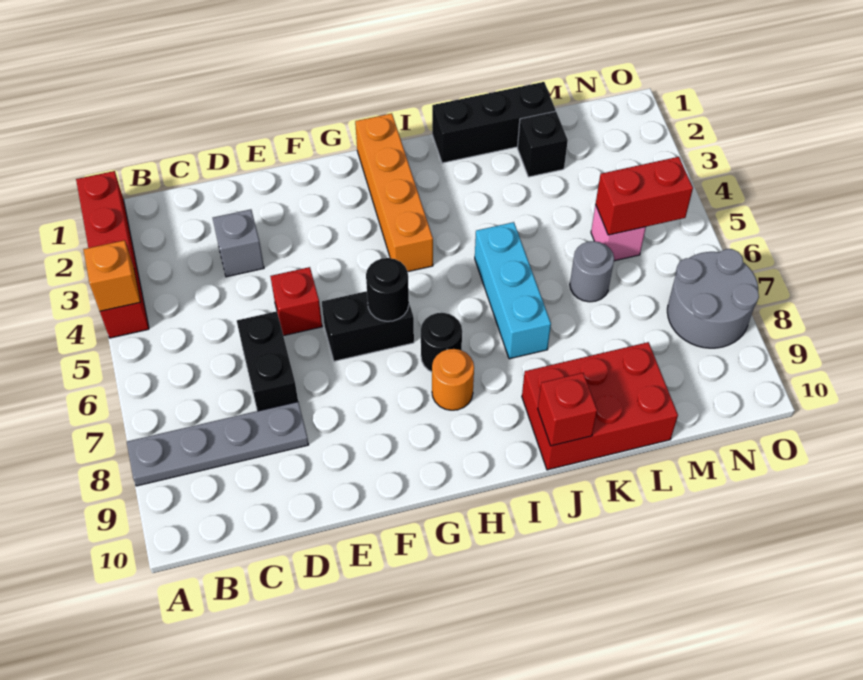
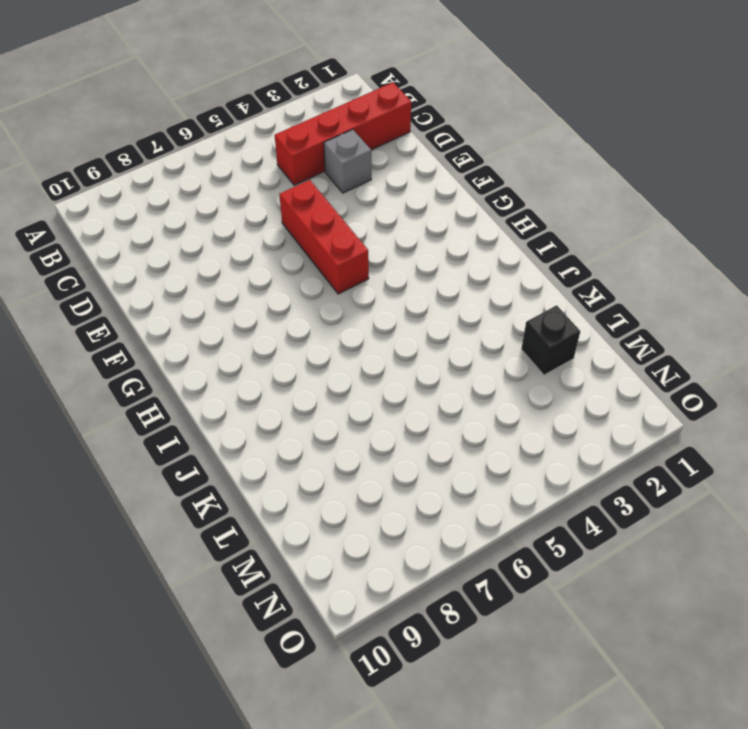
red brick C1:C4 level 1 -> red brick A1:A4 level 1
red brick E5:G5 level 1 -> red brick E5 level 1
none -> grey plate A8:D8 level 1
none -> black brick D6:D7 level 1
none -> black brick F6:G6 level 1

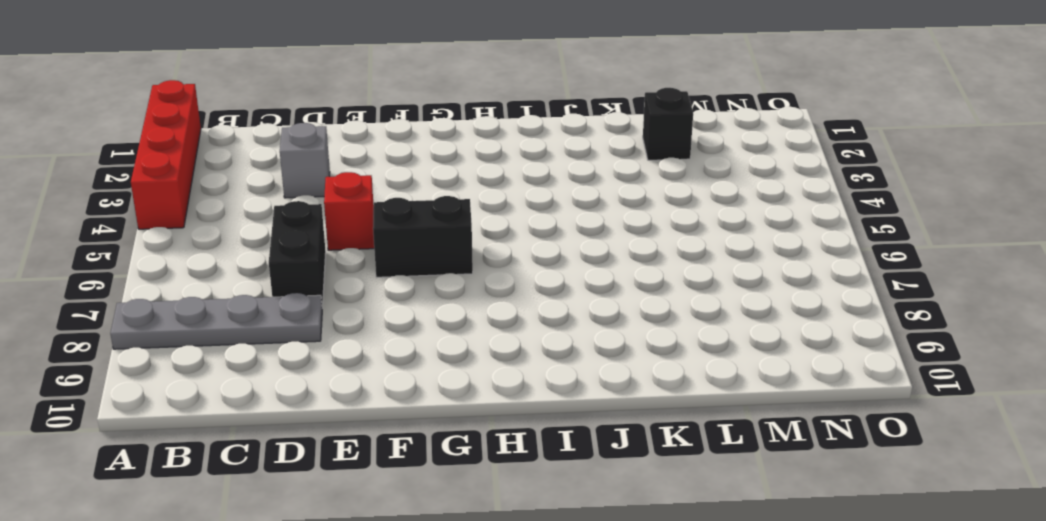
none -> orange brick H1:H4 level 1
none -> black round brick H7 level 1
none -> orange round brick H8 level 1

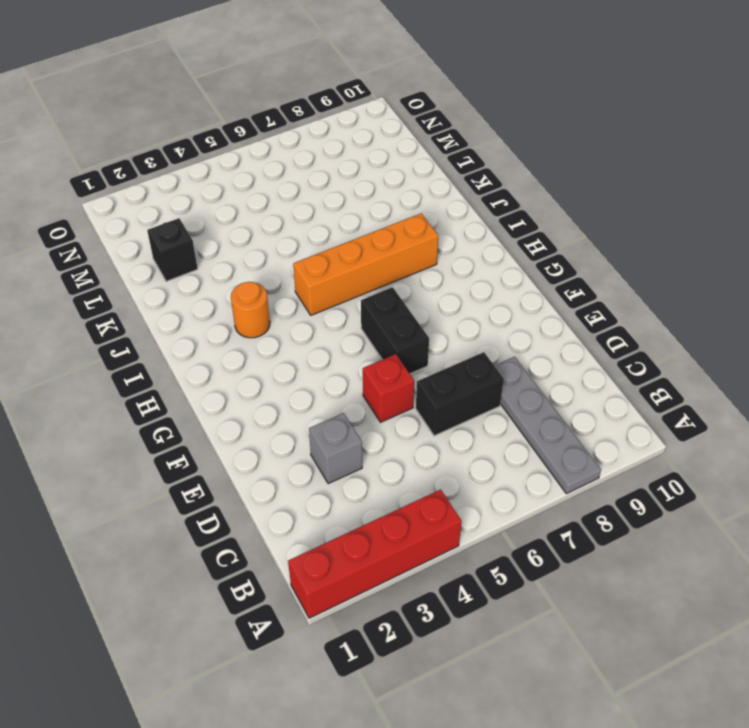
orange round brick I3 level 1 -> orange round brick H8 level 1
orange brick I5:I8 level 1 -> orange brick H1:H4 level 1
none -> black round brick H7 level 1
none -> black brick J1:L1 level 1
none -> cyan brick J5:J7 level 1

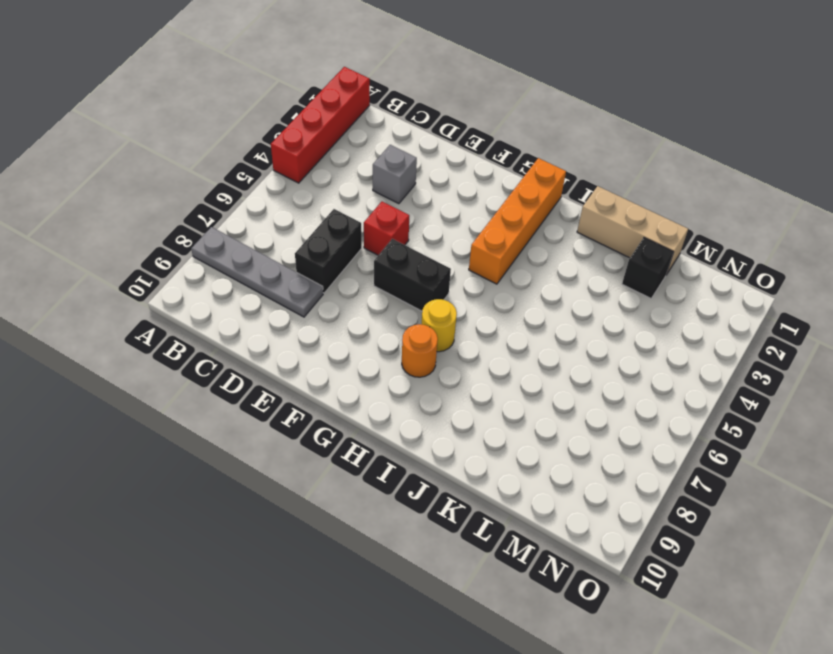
yellow round brick H7 level 1 -> black round brick H7 level 1
tan brick J1:L1 level 1 -> black brick J1:L1 level 1
none -> cyan brick J5:J7 level 1
none -> red brick J9:L10 level 1
none -> grey round brick L6 level 1

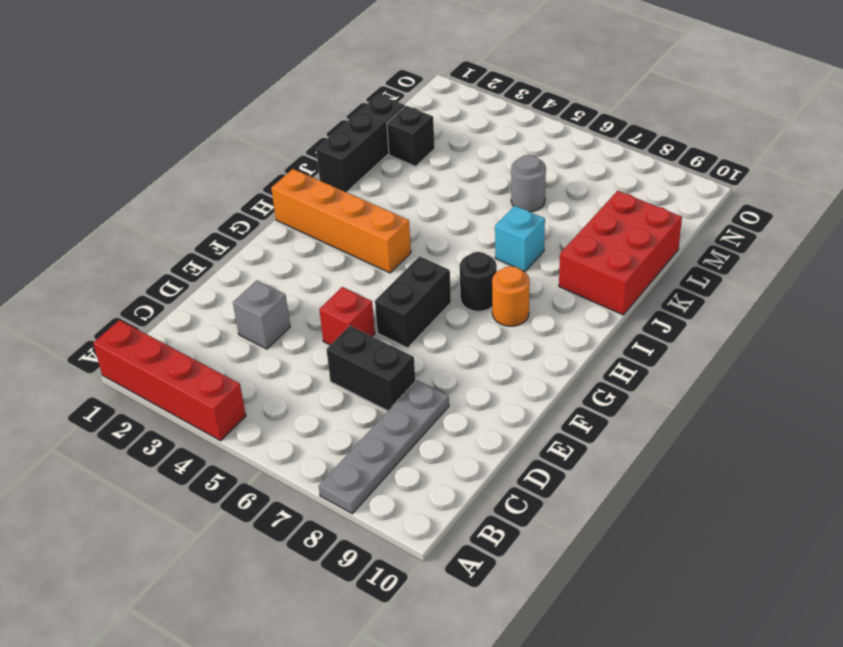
cyan brick J7 level 1 -> cyan brick J5:J7 level 1
none -> pink brick M5 level 1
none -> grey round brick N7:O8 level 1
none -> orange brick A4 level 2

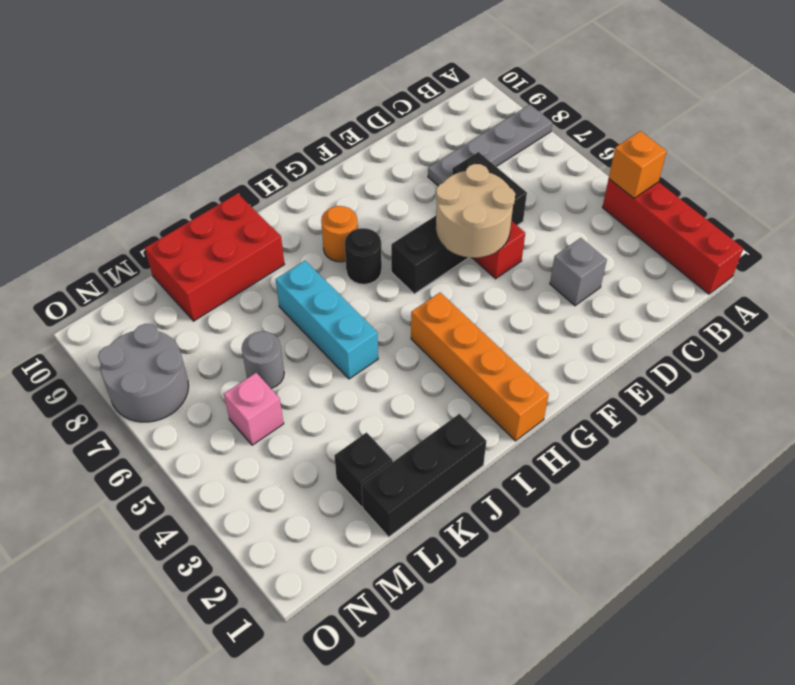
tan round brick E5:F6 level 2 -> none
none -> black round brick G6 level 2
none -> red brick J10 level 2
none -> red brick M5:N5 level 2

